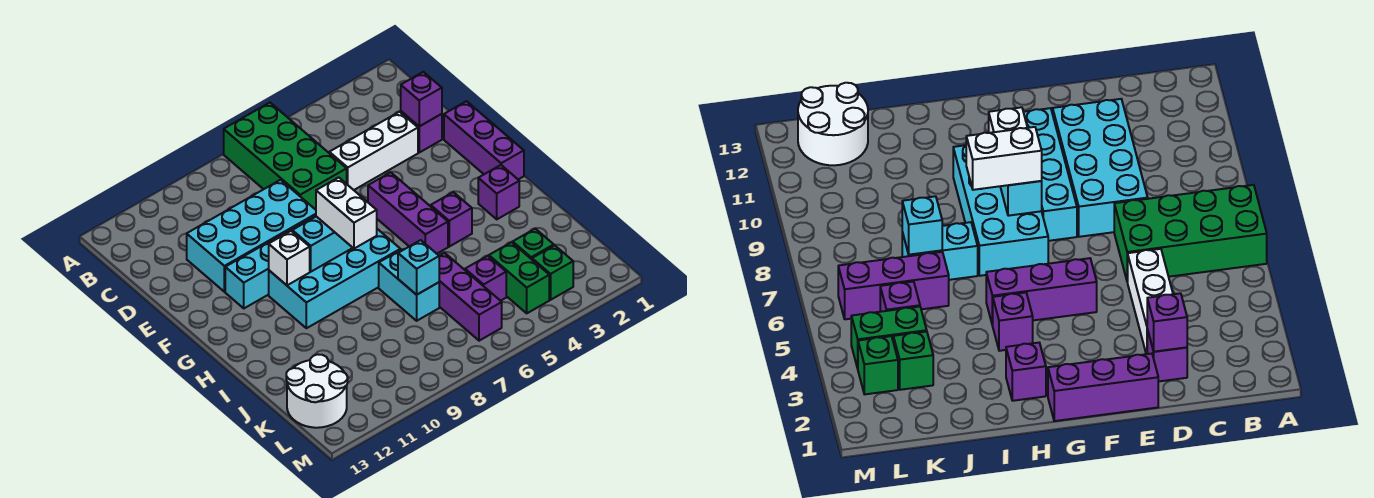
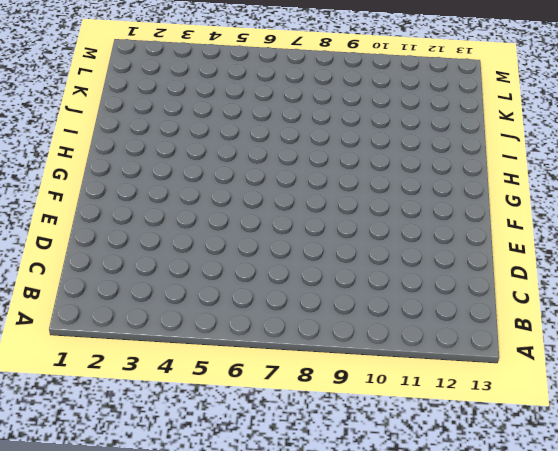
none -> green brick A6:D7 level 1
none -> purple brick D2 level 1
none -> white brick D3:D5 level 1

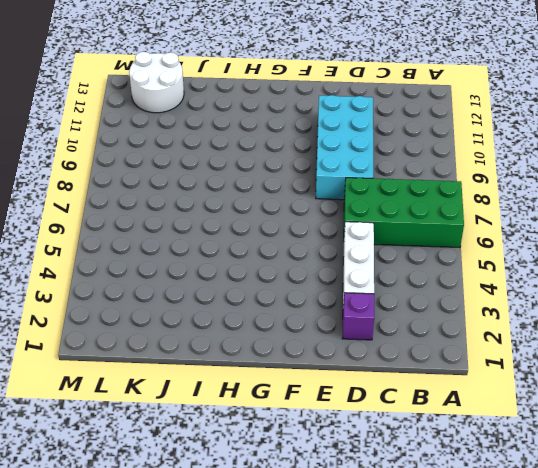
none -> purple brick E1:G1 level 1
none -> purple brick F5:H5 level 1
none -> cyan brick F8:F11 level 1

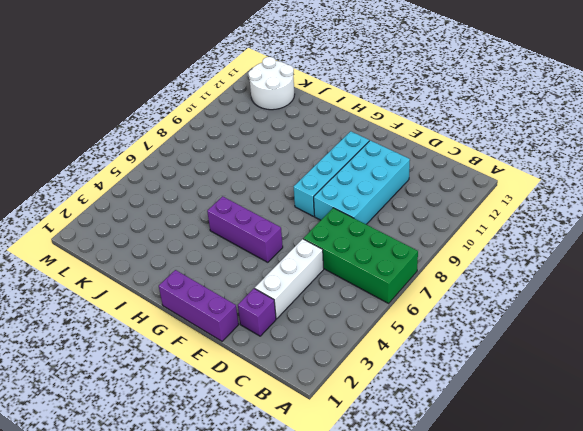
none -> cyan brick G7:H10 level 1
none -> purple brick H2 level 1
none -> purple brick H4 level 1

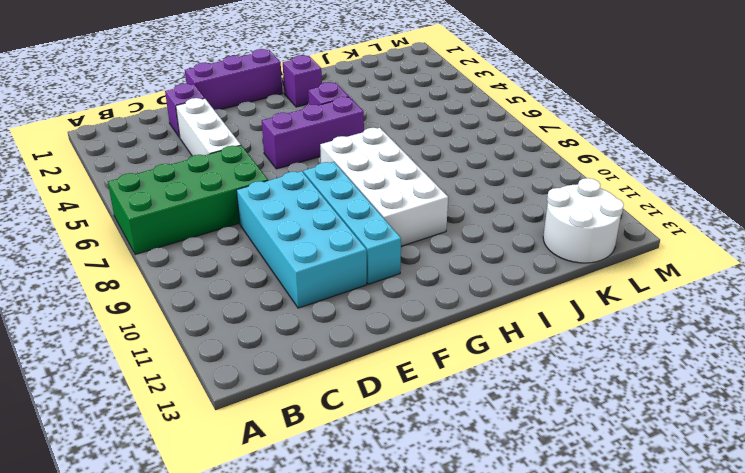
white brick G7:H10 level 1 -> cyan brick G7:H10 level 1
none -> cyan brick I7:J7 level 1
none -> purple brick J6:L6 level 1
none -> green brick K3 level 1

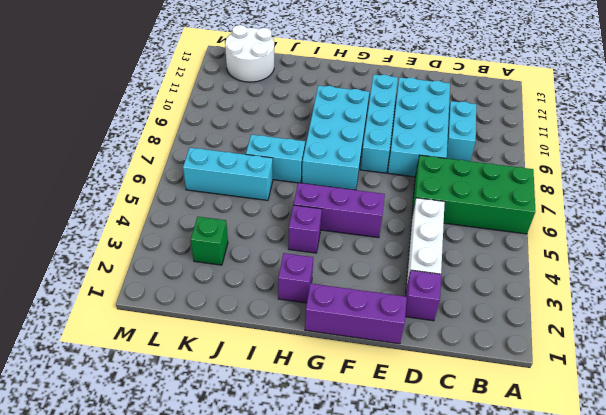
cyan brick C9:C10 level 1 -> cyan brick G8:G9 level 2
cyan brick J6:L6 level 1 -> purple brick J6:L6 level 1
none -> green brick K4:L4 level 1
none -> purple brick K5 level 1
none -> green brick L3 level 1

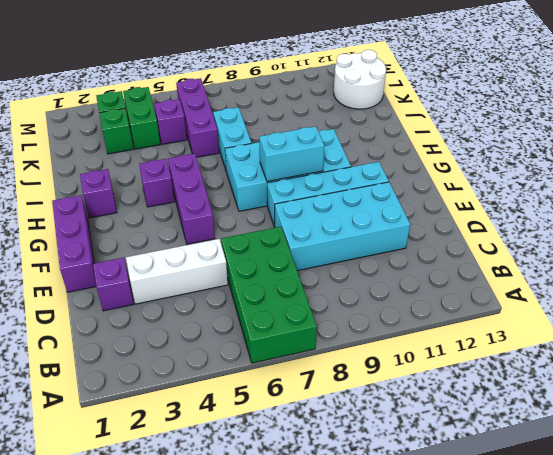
none -> purple brick D2 level 2
none -> white brick G10 level 2
none -> cyan brick J7 level 2

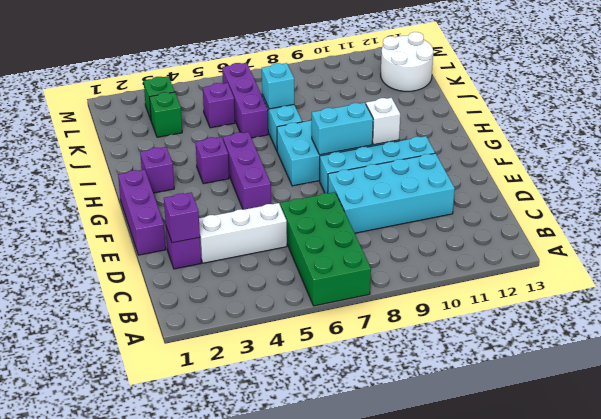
none -> green brick K4:L4 level 1
none -> white brick G8:H8 level 3

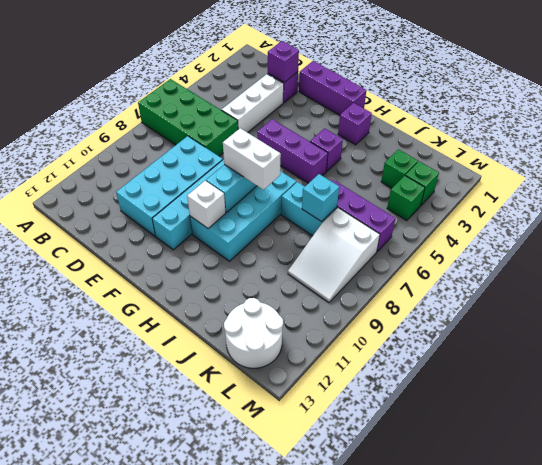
white slope K7:L9 level 1 top 7 -> none
green brick L4 level 1 -> green brick K4:L4 level 1
none -> purple brick K5 level 1

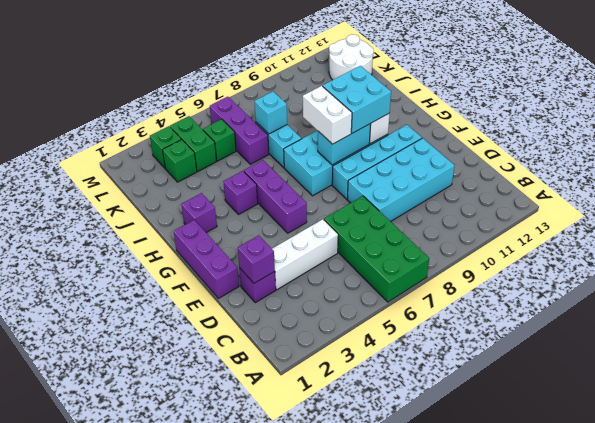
cyan brick G9:H10 level 3 -> none
green brick K5 level 1 -> purple brick K5 level 1

